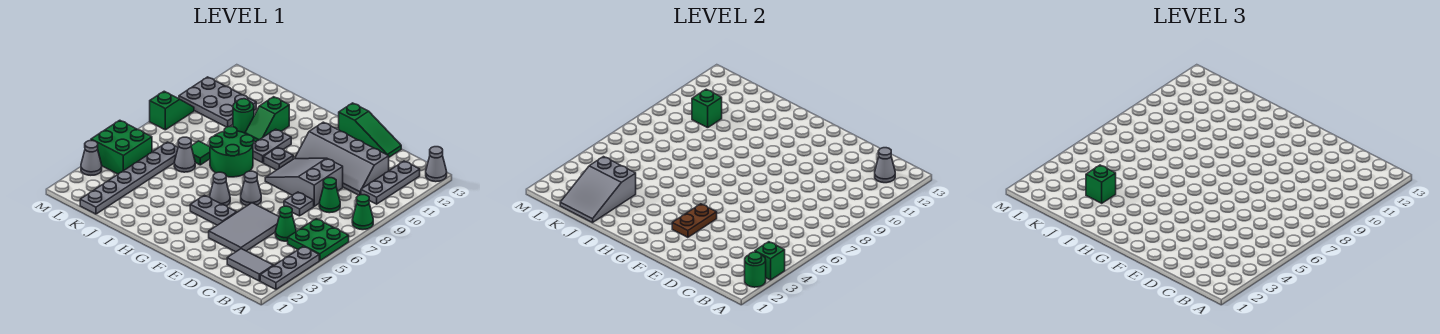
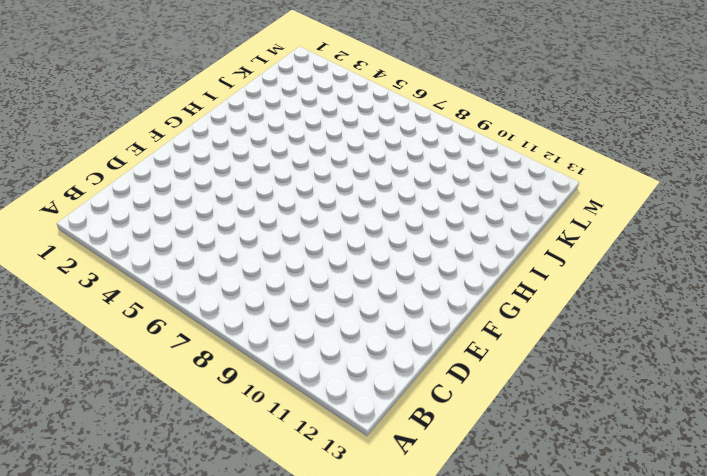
none -> grey plate A2:A4 level 1
none -> green plate A5:B6 level 1
none -> green cone A8 level 1
none -> grey cone A13 level 1

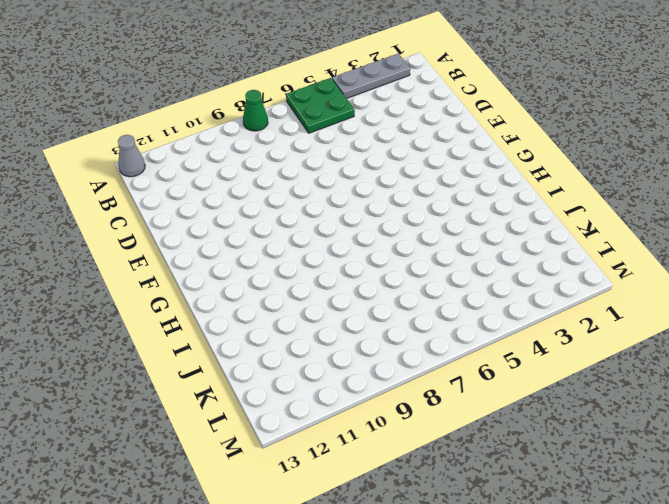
none -> grey tile B2:C2 level 1
none -> grey plate B10:B12 level 1
none -> green cone C5 level 1
none -> green cone C8 level 1

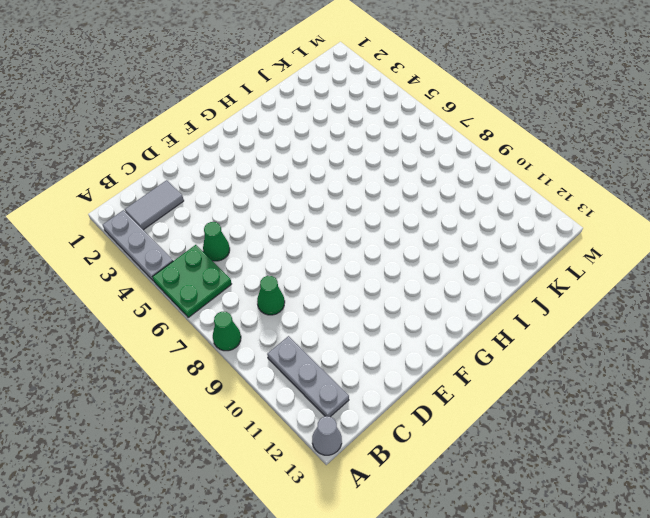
none -> grey slope C10:F11 level 1 top 11
none -> grey tile D3:E5 level 1
none -> grey plate D7 level 1
none -> grey slope D8:F9 level 1 top D

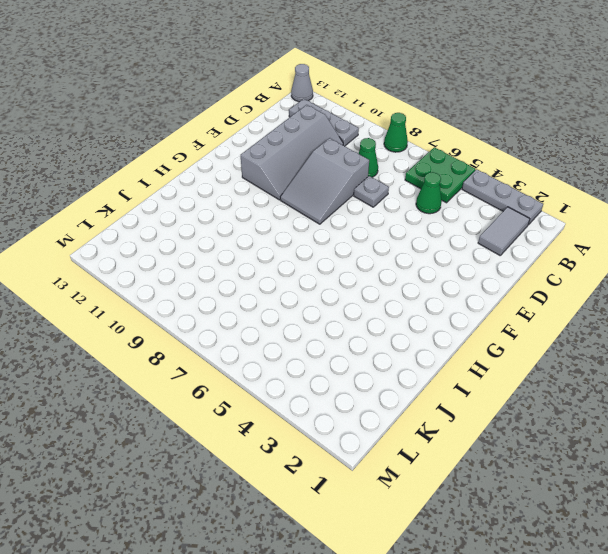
none -> grey tile D3:E5 level 1
none -> green slope D13:F13 level 1 top F
none -> grey plate F4:G4 level 1
none -> grey cone F6 level 1

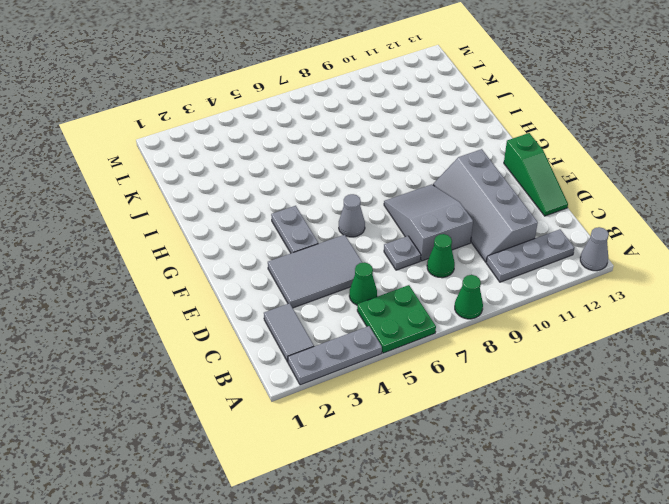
none -> grey cone G5 level 1
none -> grey plate G9 level 1
none -> green round brick H7:I8 level 1
none -> grey plate H9:H10 level 1

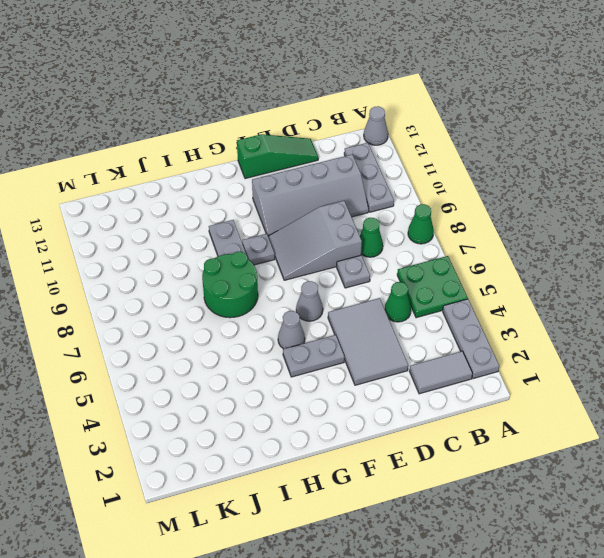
none -> green slope I10:I11 level 1 top 11
none -> grey cone J6 level 1
none -> green tile J7 level 1
none -> green round brick J10 level 1

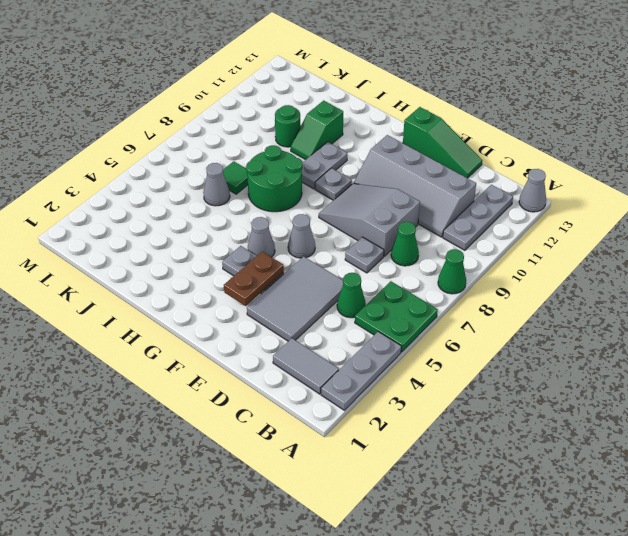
none -> grey plate K1:K6 level 1
none -> grey plate K10:M11 level 1
none -> green brick L4:M5 level 1
none -> grey cone M3 level 1

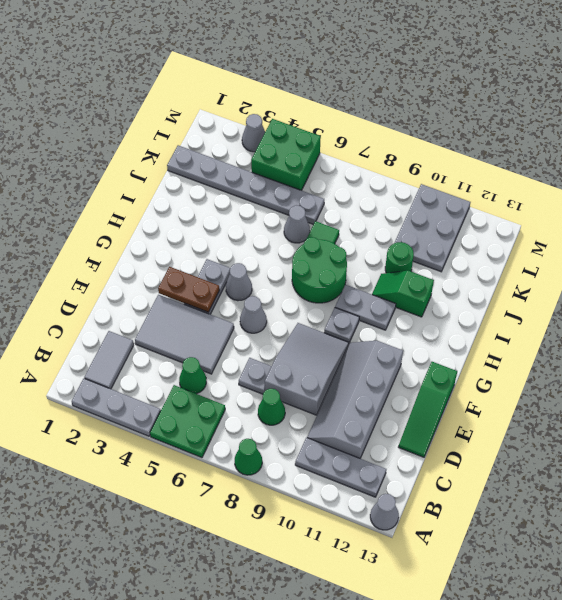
none -> green slope M8:M9 level 1 top 8
none -> green round brick A2 level 2
none -> green brick A3 level 2
none -> grey cone B12 level 2

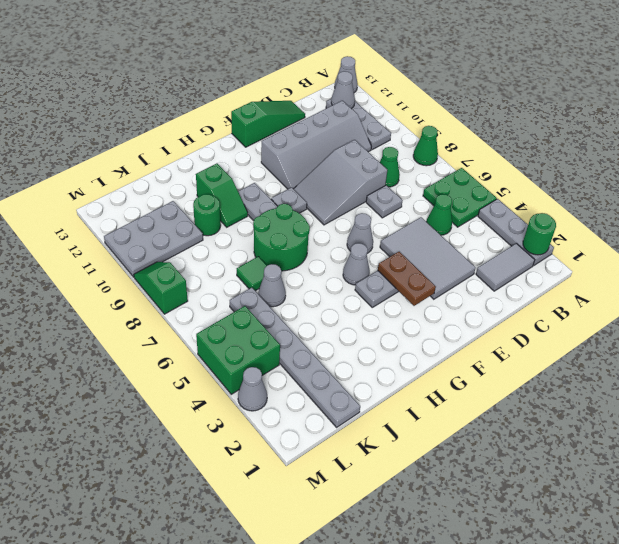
none -> green brick A3 level 2
none -> grey slope J1:K3 level 2 top 3
none -> green brick K10 level 2
none -> green brick J3 level 3

